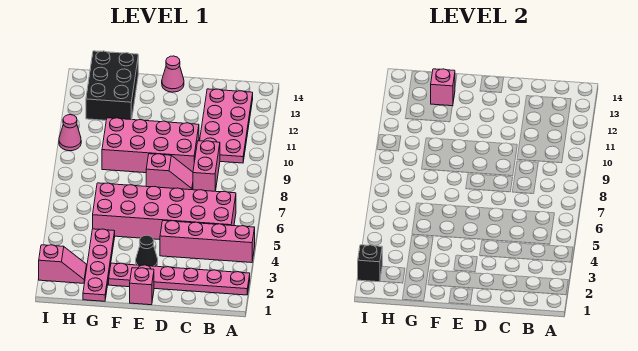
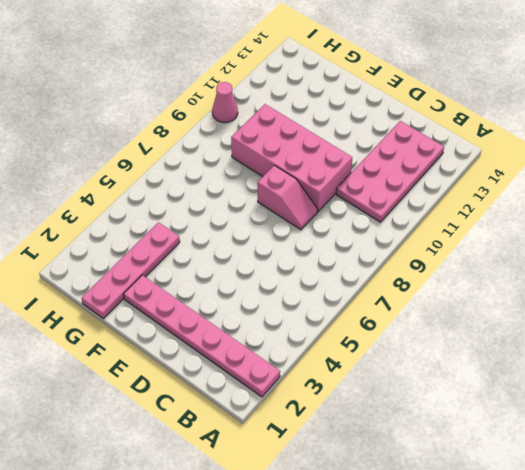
none -> pink brick A4:D4 level 1
none -> pink brick B5:G6 level 1
none -> pink brick C8:C9 level 1

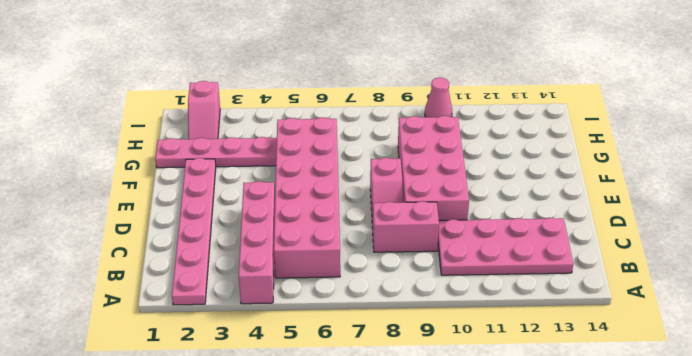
none -> pink brick E1 level 1
none -> black cone E3 level 1
none -> pink cone E14 level 1

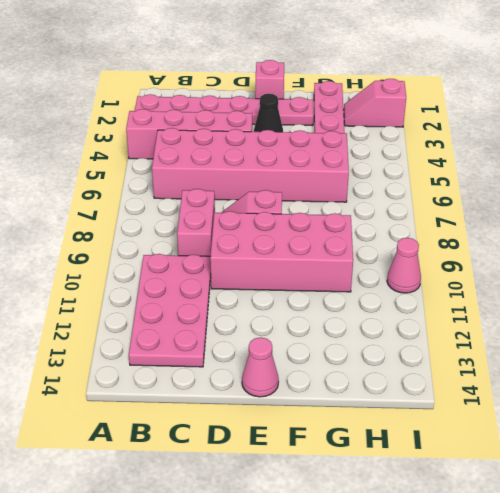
none -> black brick G12:H14 level 1
none -> pink brick G13 level 2
none -> black brick I2 level 2

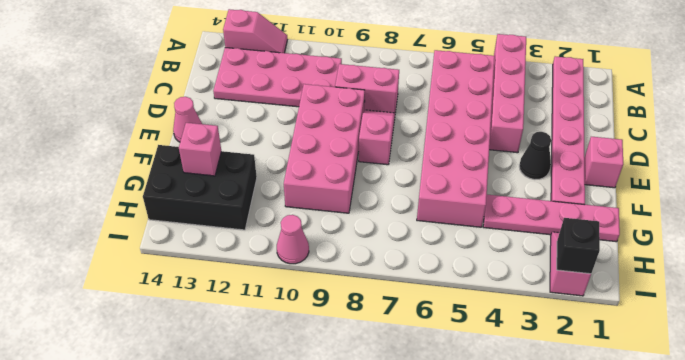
pink slope A12:A13 level 1 top 13 -> none

